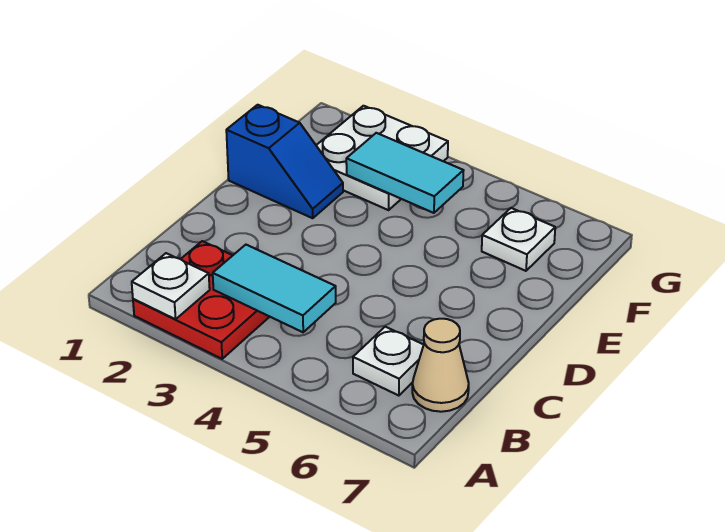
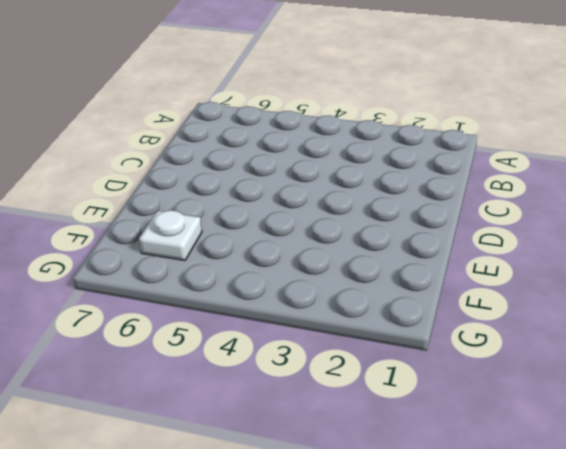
none -> red plate A2:B3 level 1
none -> white plate B6 level 1

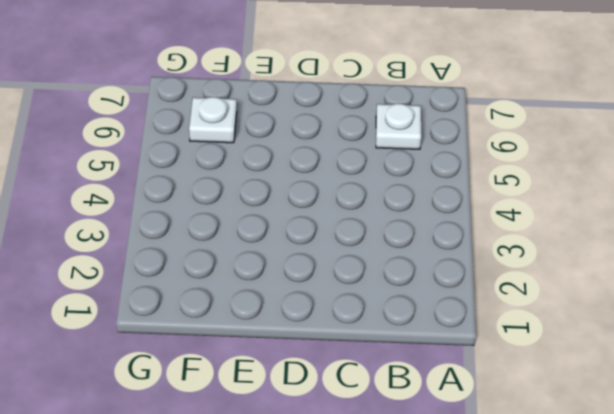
none -> red plate A2:B3 level 1
none -> tan cone B7 level 1

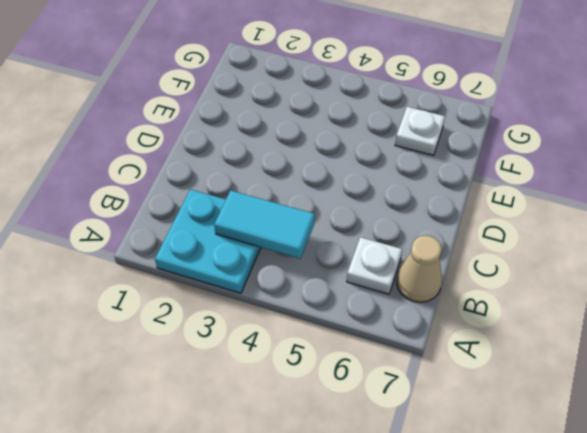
cyan plate A2:B3 level 1 -> red plate A2:B3 level 1
none -> blue slope E1:E2 level 1 top 1
none -> white plate F2:G3 level 1

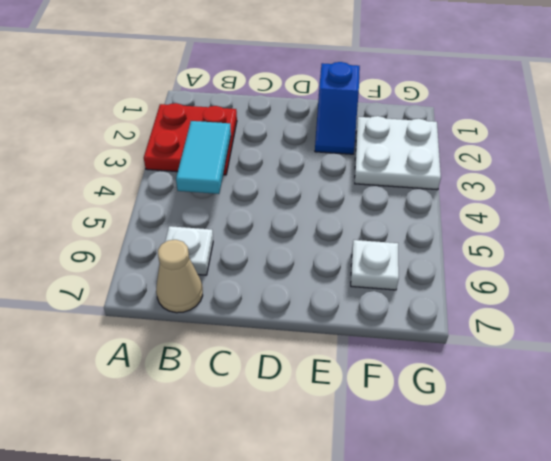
none -> white plate A2 level 2
none -> cyan tile F3:F4 level 2

